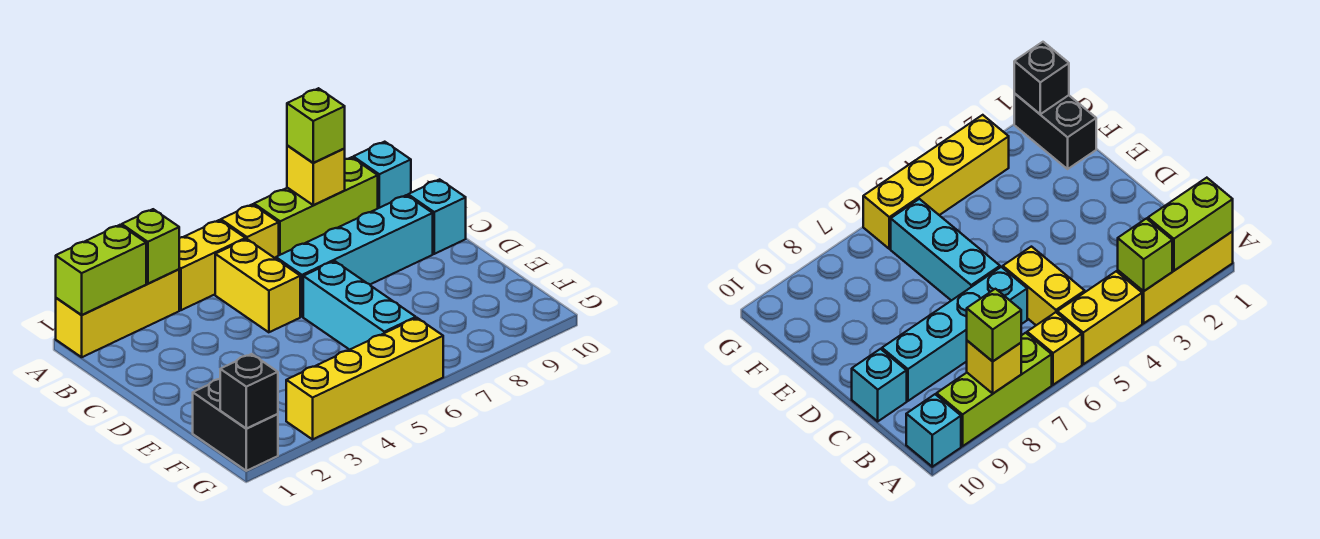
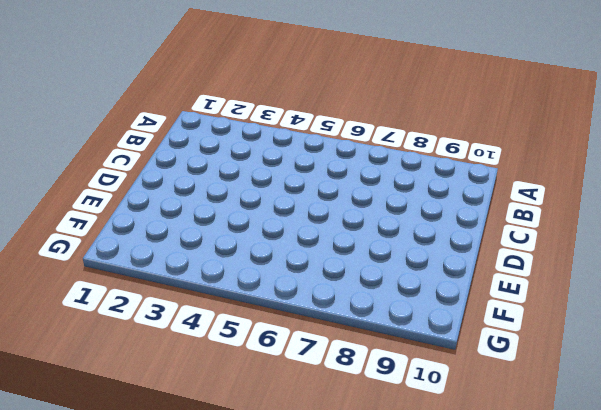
none -> yellow brick A1:A3 level 1
none -> yellow brick A4:A5 level 1
none -> yellow brick A6 level 1

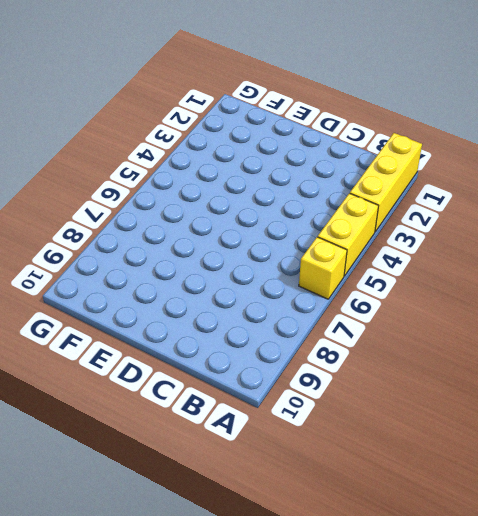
none -> lime brick A7:A9 level 1
none -> cyan brick A10 level 1
none -> yellow brick B5:C5 level 1

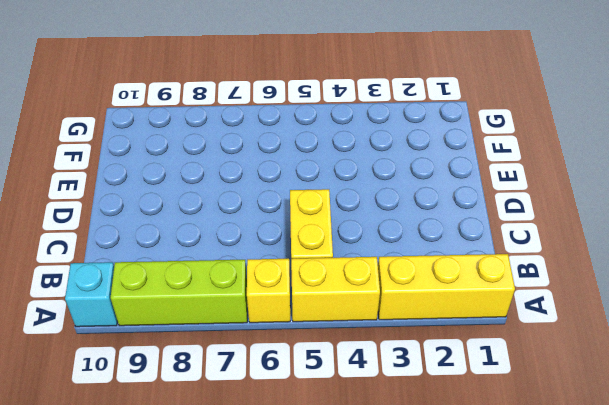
none -> cyan brick C6:C9 level 1
none -> cyan brick C10 level 1
none -> cyan brick D6:F6 level 1

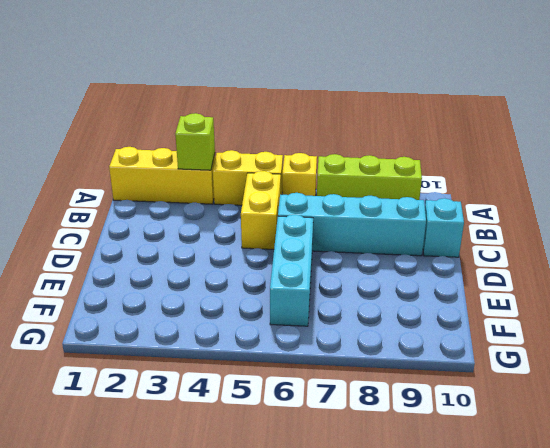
none -> cyan brick A10 level 1
none -> black brick F1:G1 level 1
none -> yellow brick G3:G6 level 1

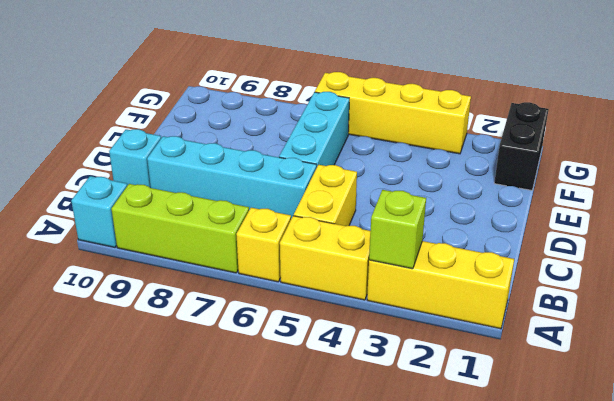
none -> lime brick A1:A2 level 2
none -> yellow brick A8 level 2
none -> black brick G1 level 2

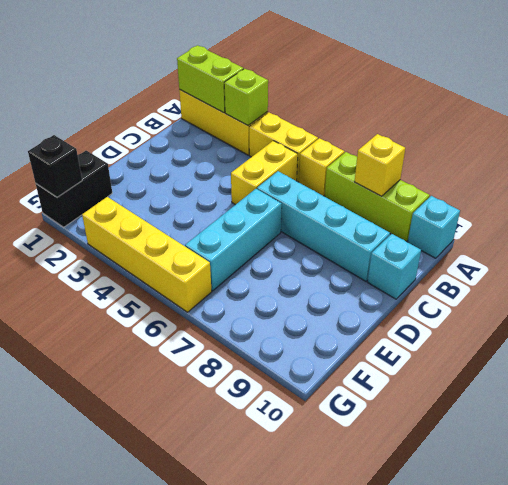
none -> lime brick A8 level 3

